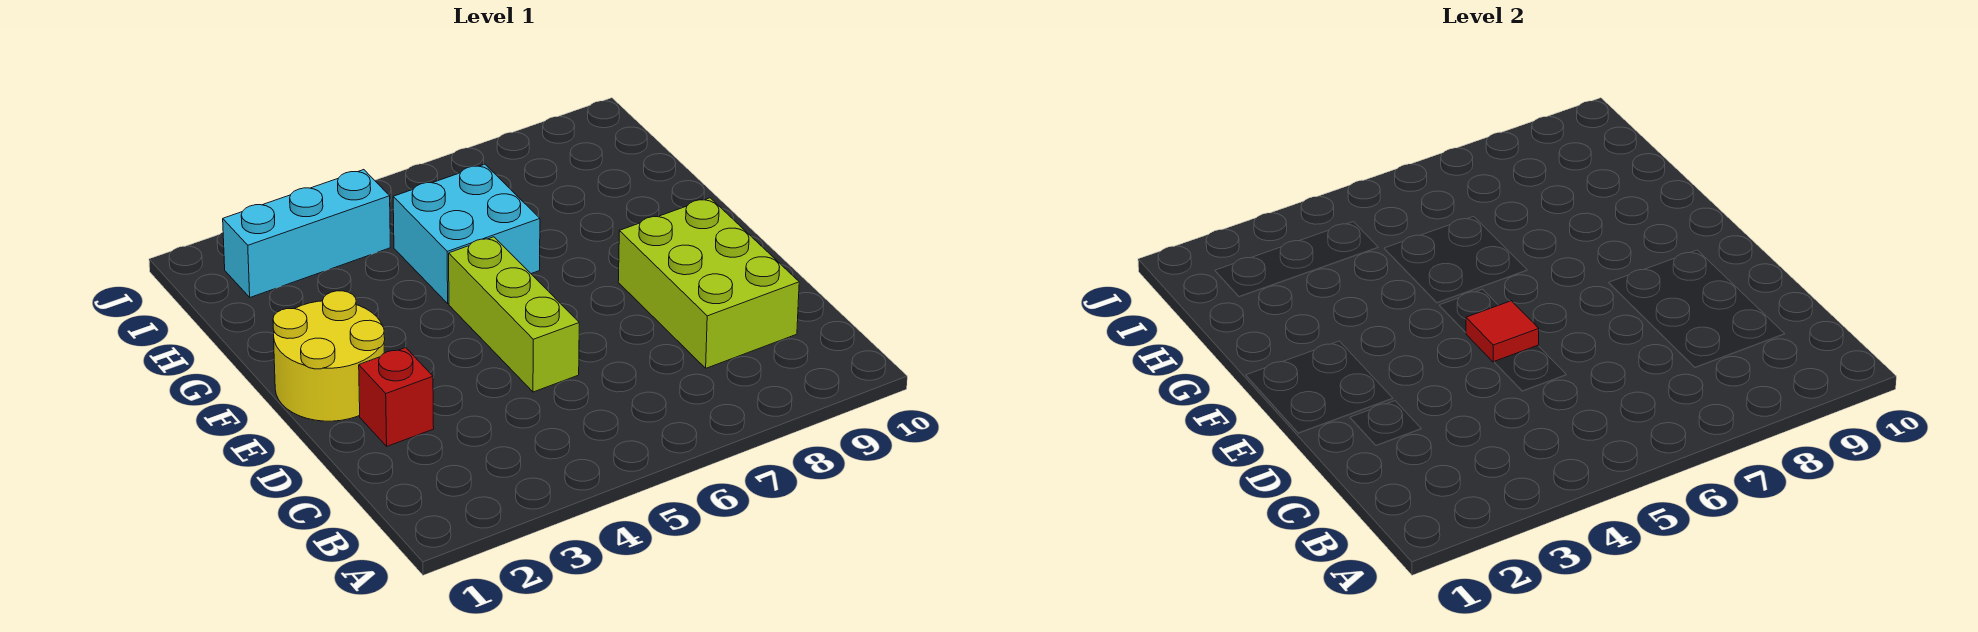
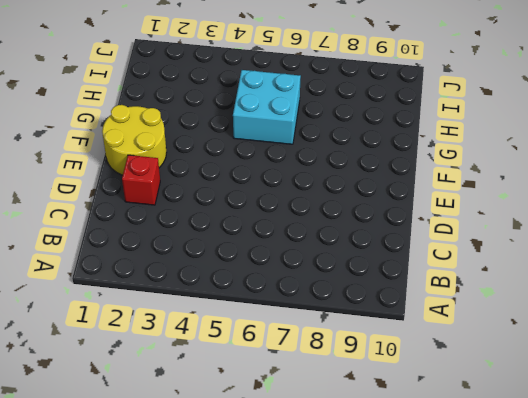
none -> lime brick C8:E9 level 1
none -> lime brick D5:F5 level 1

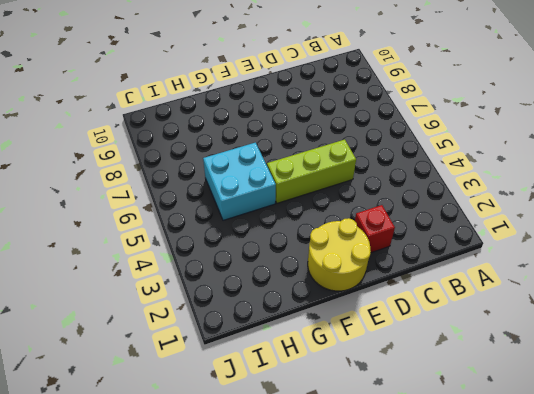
none -> lime brick C8:E9 level 1
none -> cyan brick I2:I4 level 1

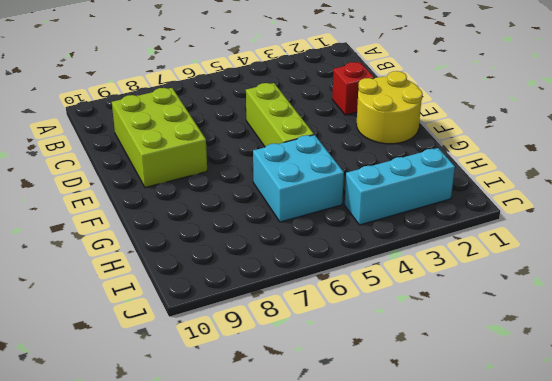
none -> red tile E5 level 2

